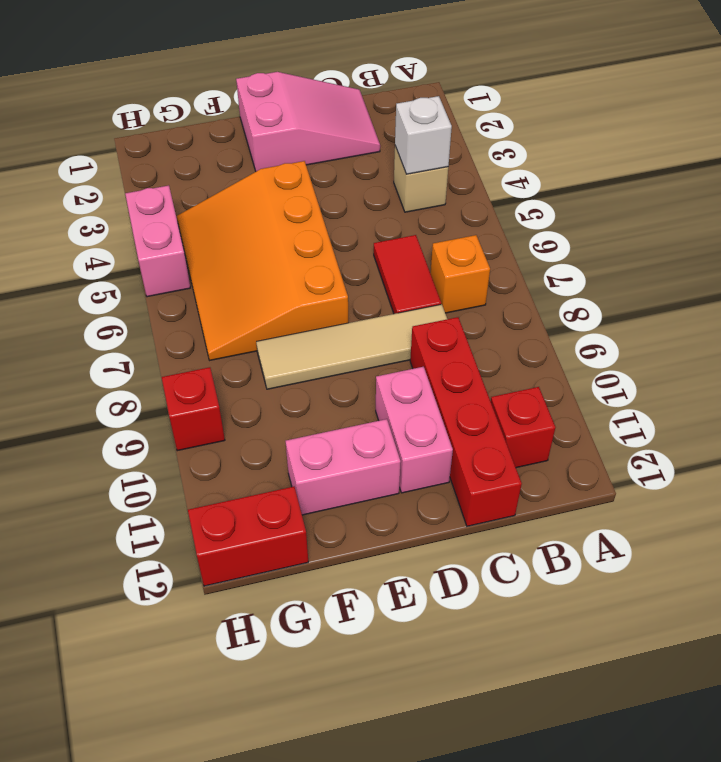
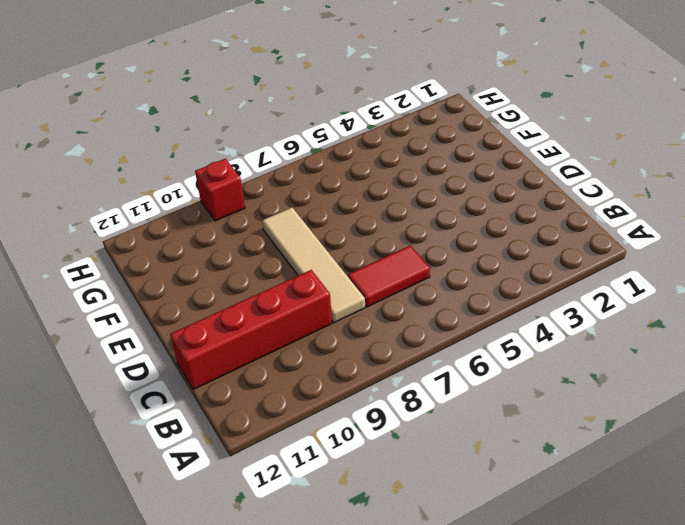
none -> tan brick B4 level 1
none -> orange brick B7 level 1
none -> red brick B11 level 1

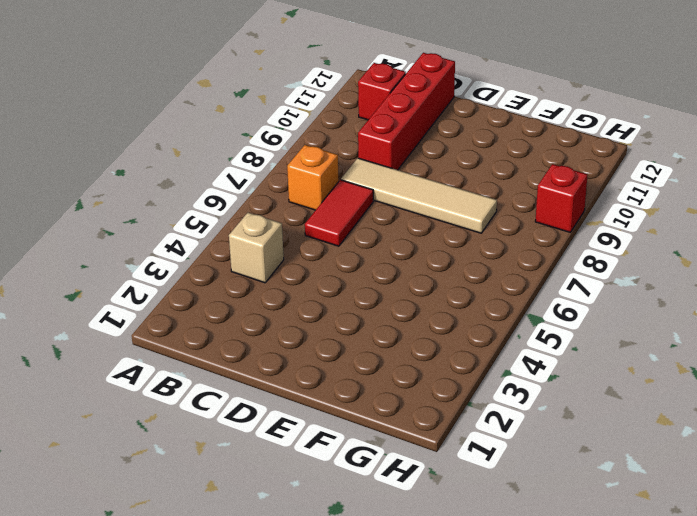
none -> pink slope C1:E2 level 1 top E
none -> pink brick D10:D11 level 1
none -> orange slope E4:G7 level 1 top E

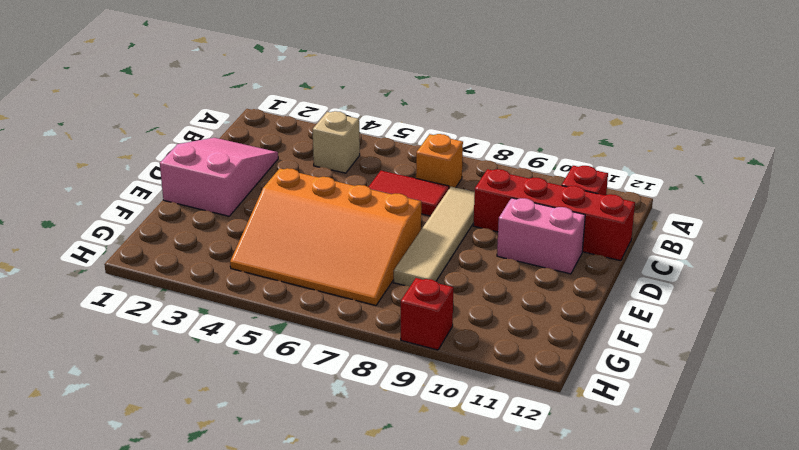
none -> pink brick E11:F11 level 1
none -> red brick G12:H12 level 1
none -> pink brick H4:H5 level 1

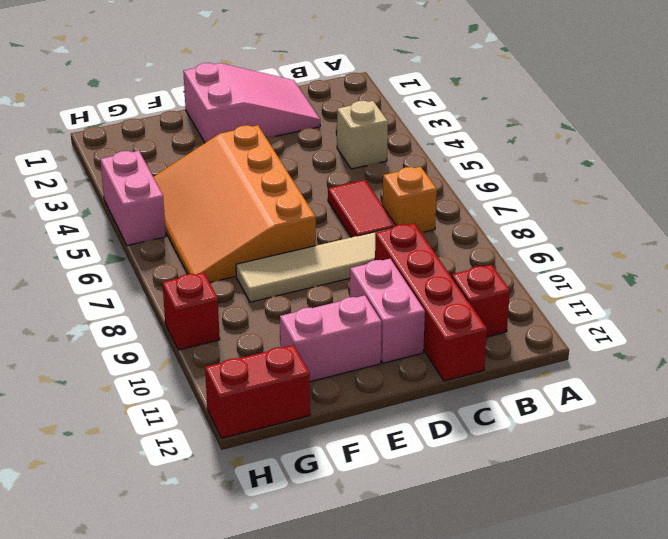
none -> white brick B4 level 2

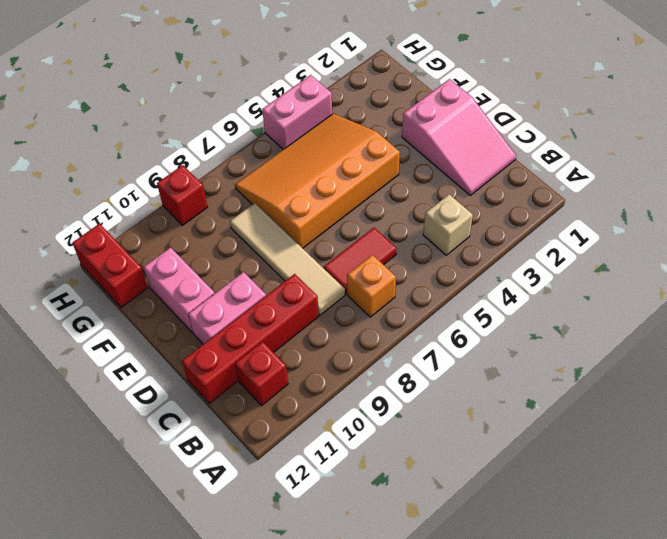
none -> white brick B4 level 2

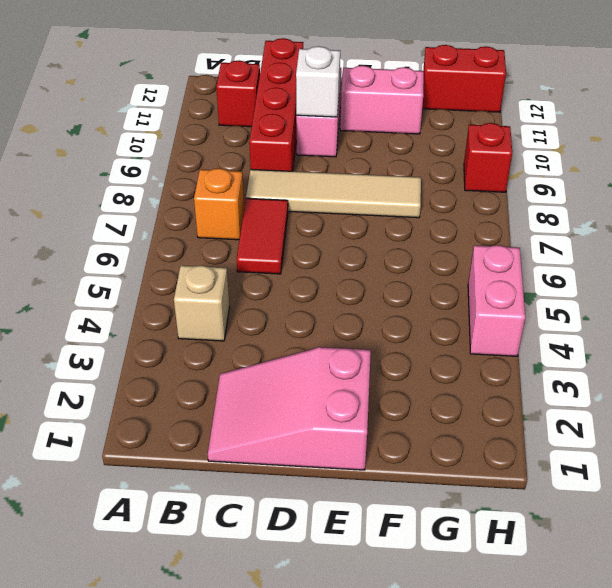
white brick D10 level 2 -> white brick B4 level 2
none -> orange slope E4:G7 level 1 top E

